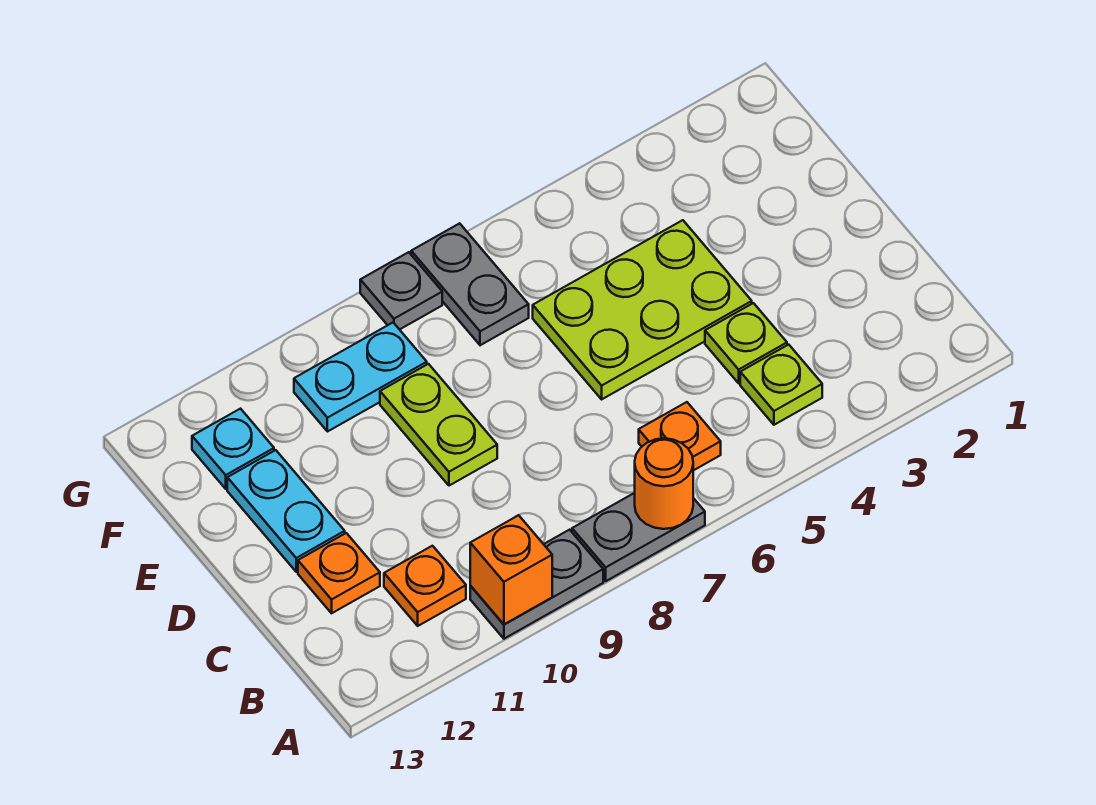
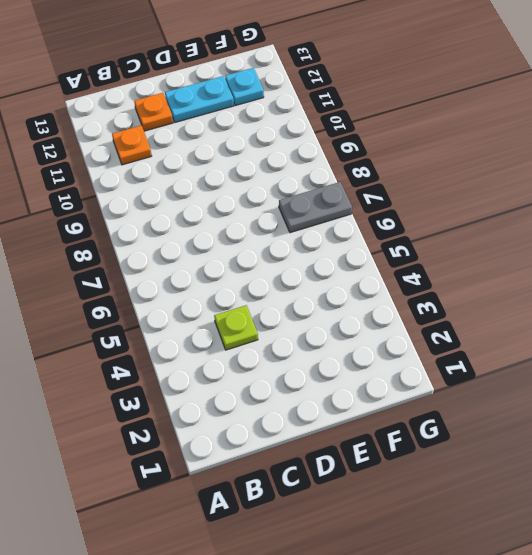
none -> grey plate A7:A8 level 1
none -> grey plate A9:A10 level 1
none -> lime plate B4 level 1

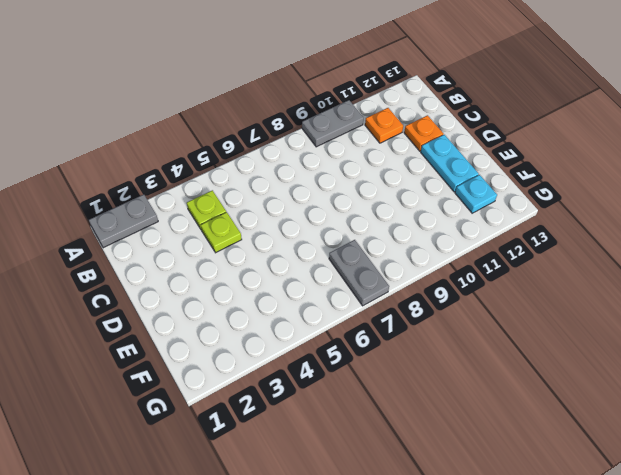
grey plate A1:A2 level 1 -> grey plate A7:A8 level 1
none -> orange plate B6 level 1
none -> lime plate D4:E6 level 1
none -> lime plate D9:E9 level 1

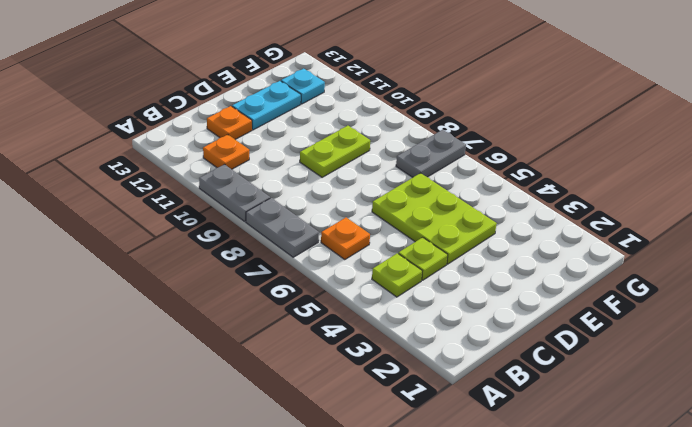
none -> cyan plate F9:F10 level 1
none -> grey plate G8 level 1
none -> orange round brick A7 level 2

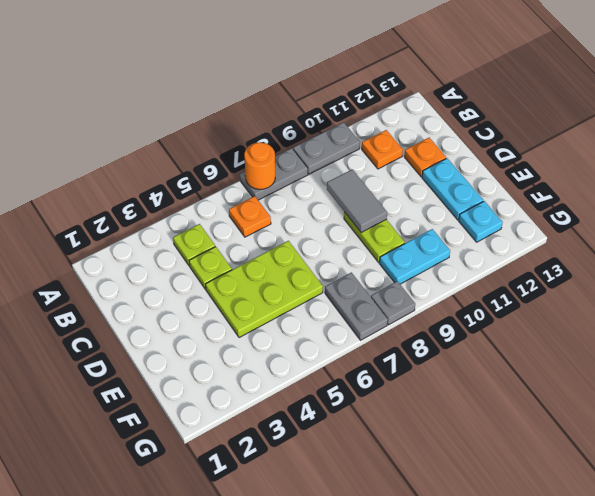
grey tile C9:D9 level 2 -> none
none -> orange brick A10 level 2

